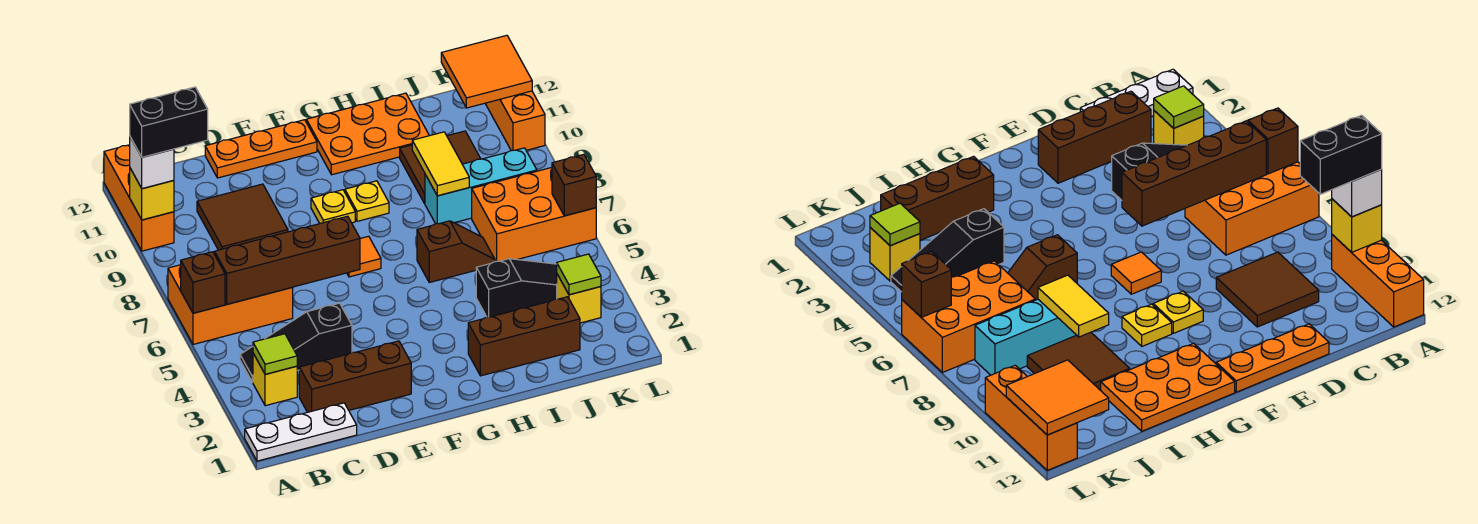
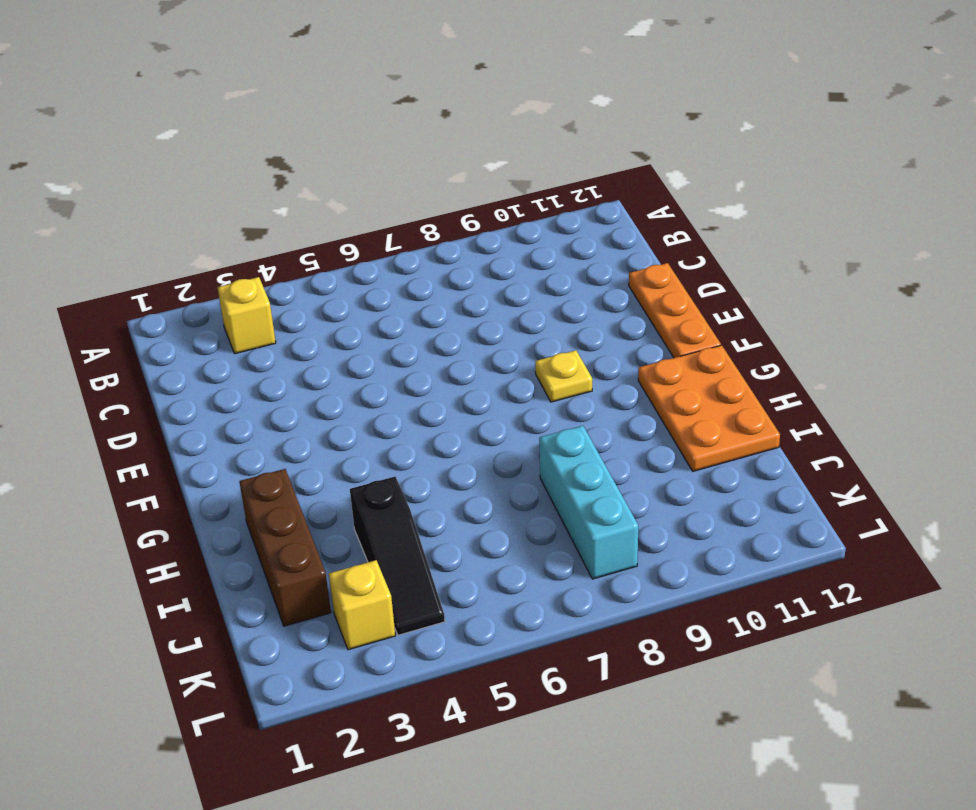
none -> white plate A1:C1 level 1
none -> orange brick A6:C7 level 1
none -> orange brick A10:A12 level 1
none -> black slope B4:D4 level 1 top D

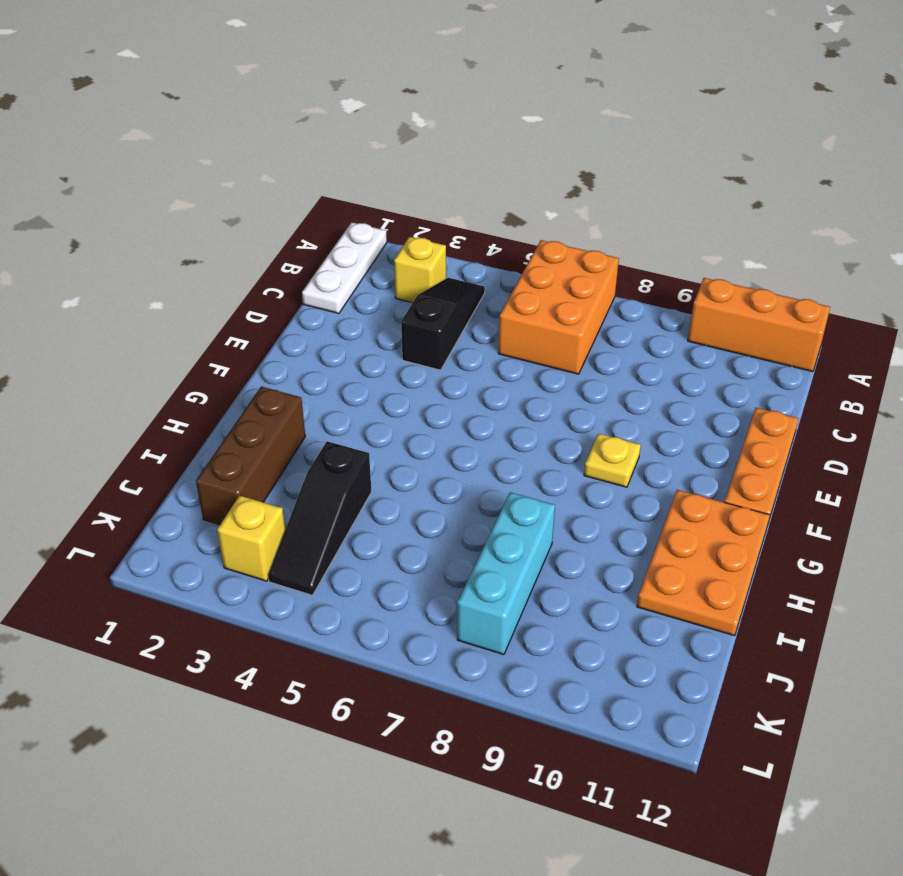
none -> brown brick C2:E2 level 1
none -> brown tile C9:D10 level 1
none -> orange tile F7 level 1
none -> yellow plate G9 level 1

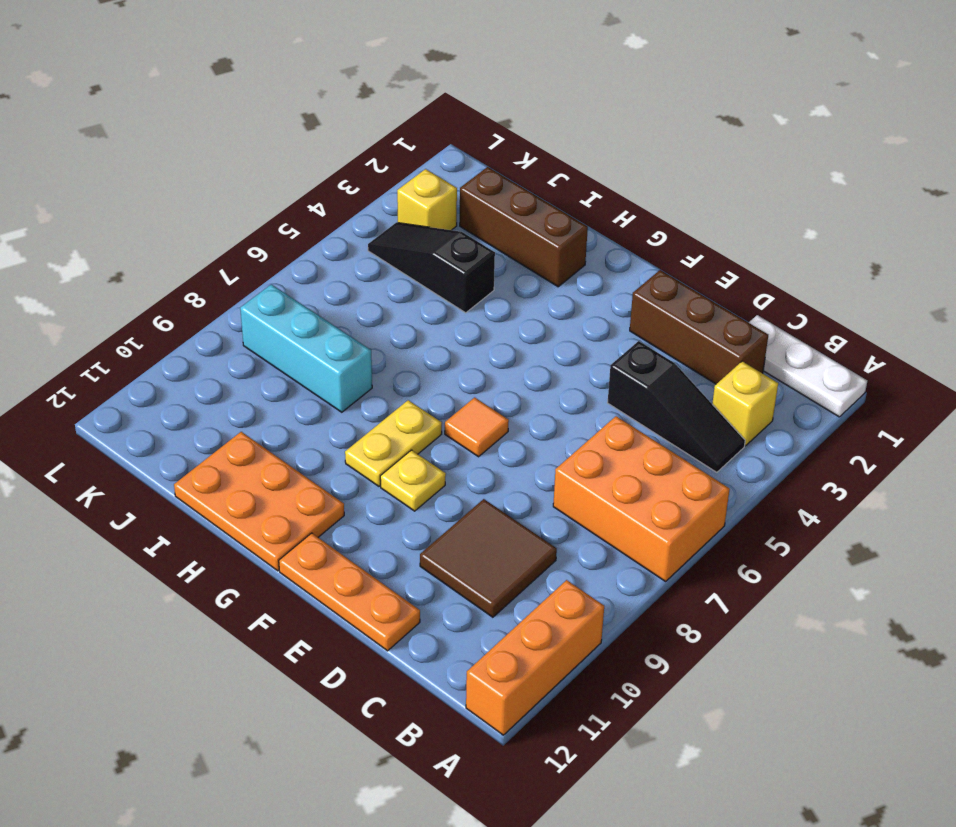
yellow plate G8:G9 level 1 -> yellow plate G9 level 1
none -> brown slope H6:I6 level 1 top H
none -> brown tile I9:J10 level 1
none -> orange brick J6:L7 level 1
none -> orange brick L10:L12 level 1

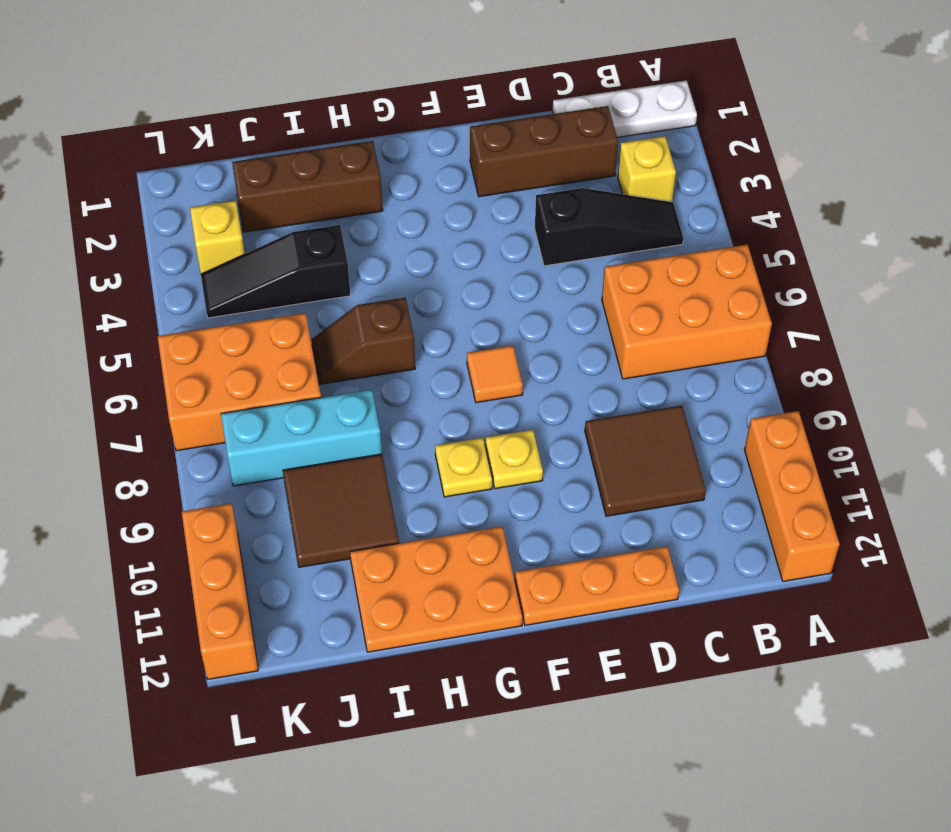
none -> brown brick A6 level 2
none -> yellow brick A10 level 2
none -> lime tile B3 level 2
none -> brown brick B6:E6 level 2

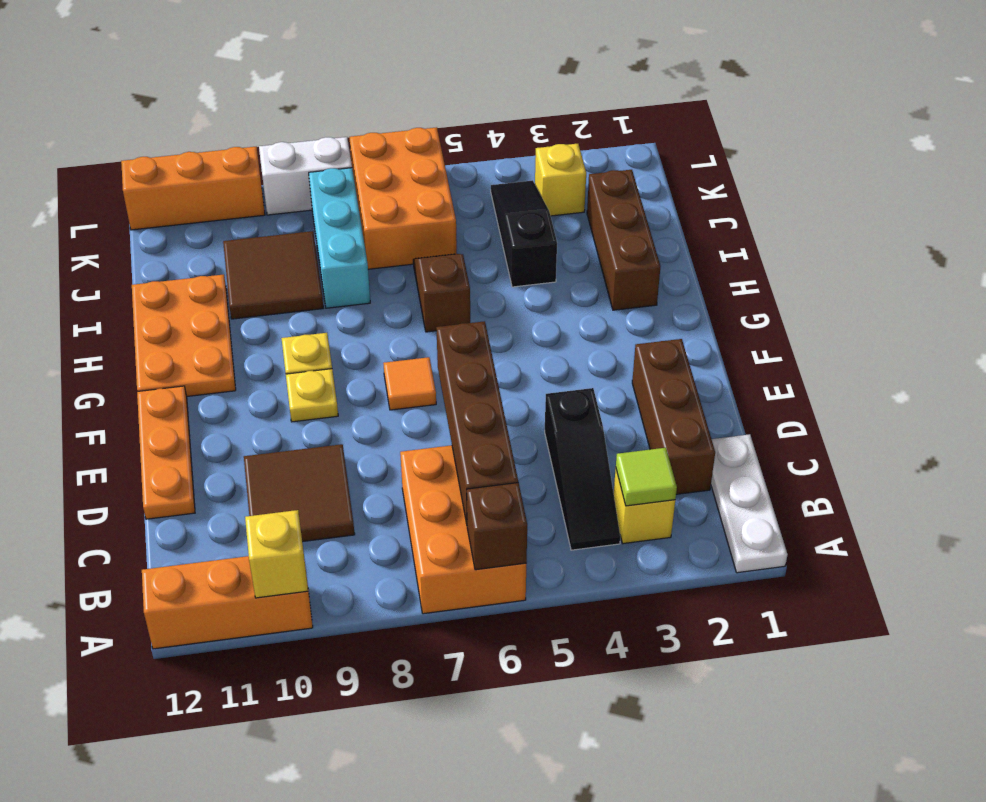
white brick L8:L9 level 1 -> none
none -> yellow tile I8:I9 level 2
none -> lime tile K3 level 2
none -> orange tile K11:L12 level 2
none -> brown brick L6 level 2

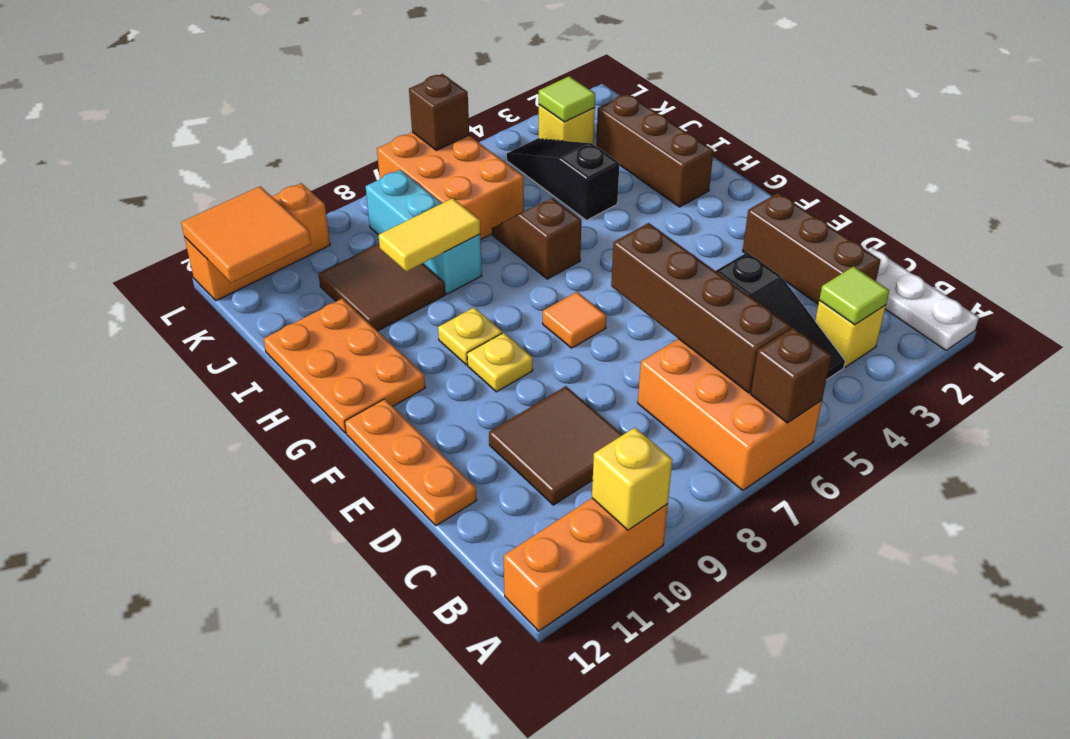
none -> white brick A10 level 3
none -> black brick A10:B10 level 4

